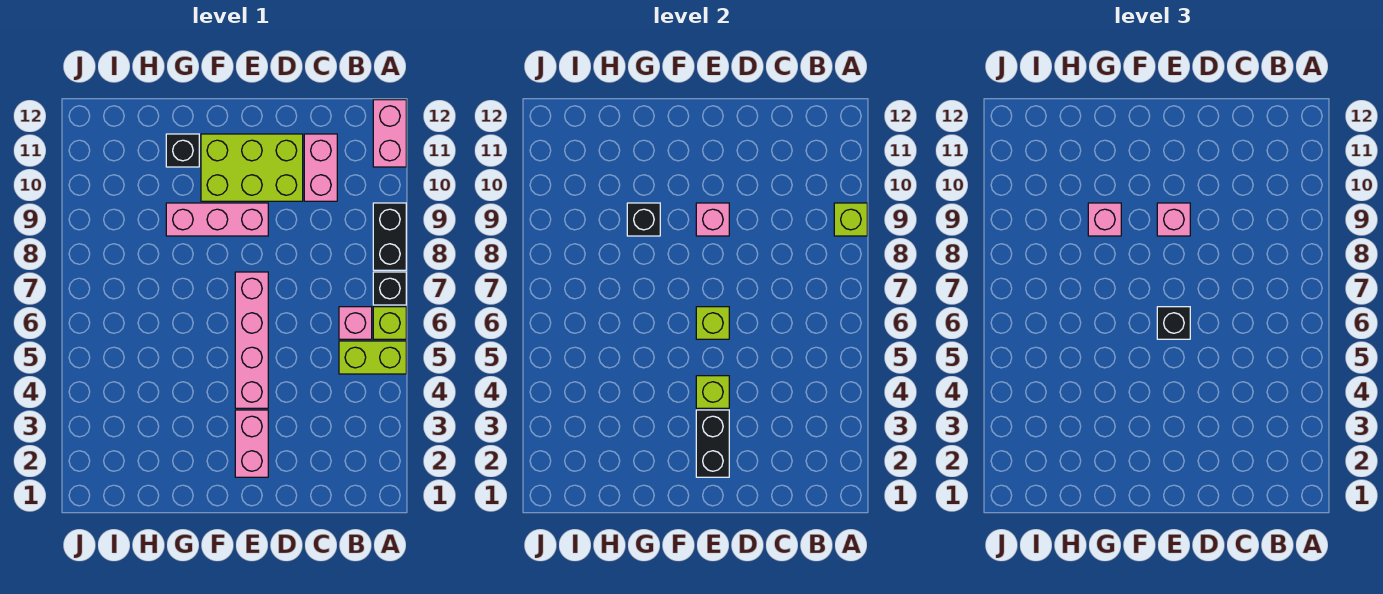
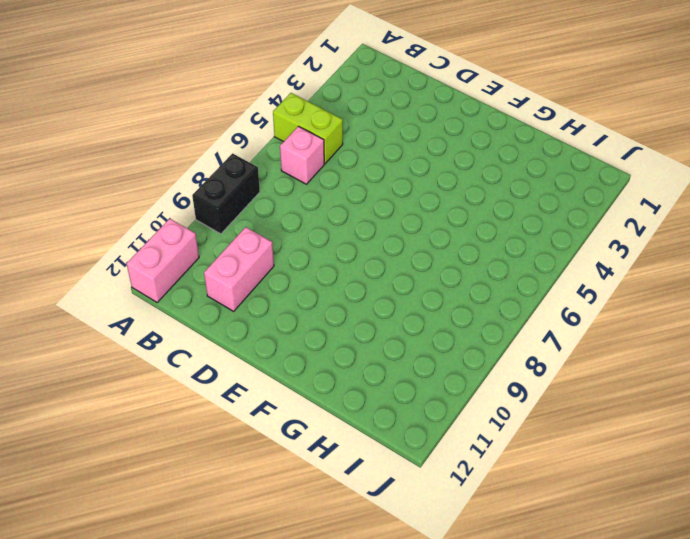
none -> lime brick A6 level 1
none -> black brick A7 level 1
none -> lime brick D10:F11 level 1

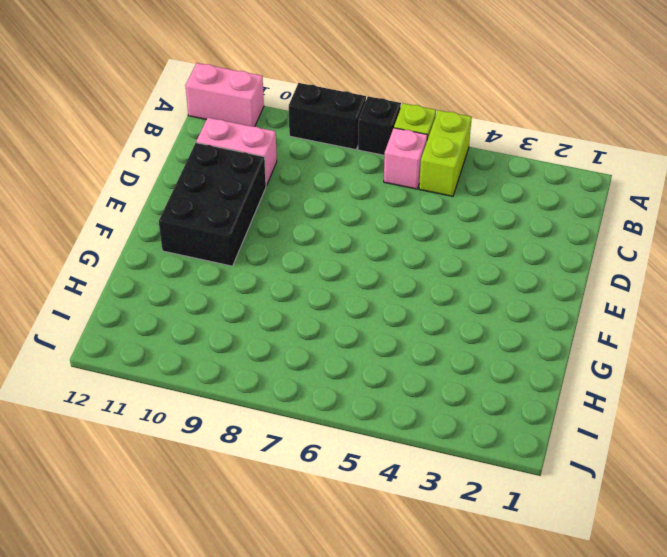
black brick D10:F11 level 1 -> lime brick D10:F11 level 1
none -> pink brick E2:E3 level 1
none -> pink brick E4:E7 level 1
none -> pink brick E9:G9 level 1

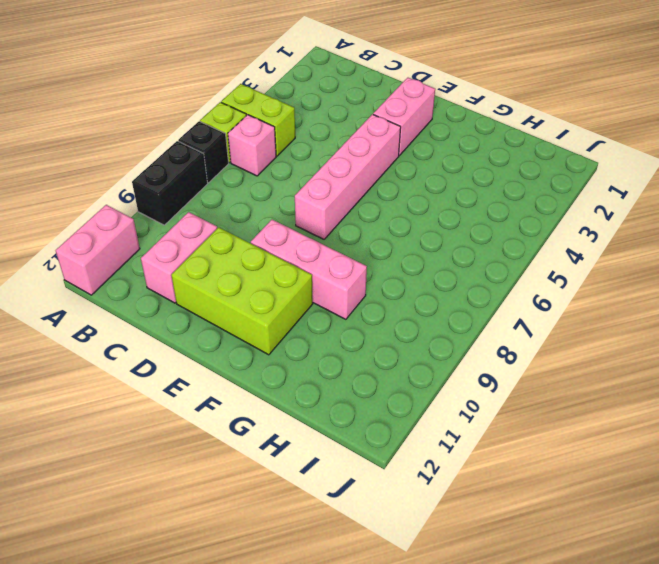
none -> black brick G11 level 1
none -> lime brick A9 level 2
none -> black brick E2:E3 level 2

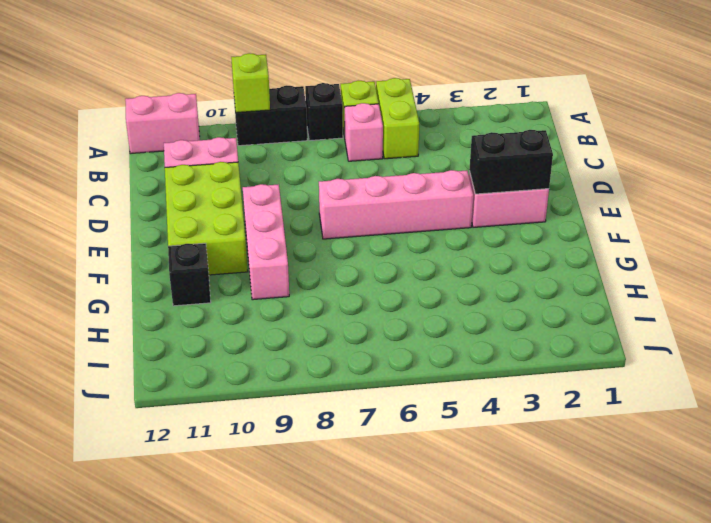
none -> lime brick E4 level 2
none -> lime brick E6 level 2
none -> pink brick E9 level 2

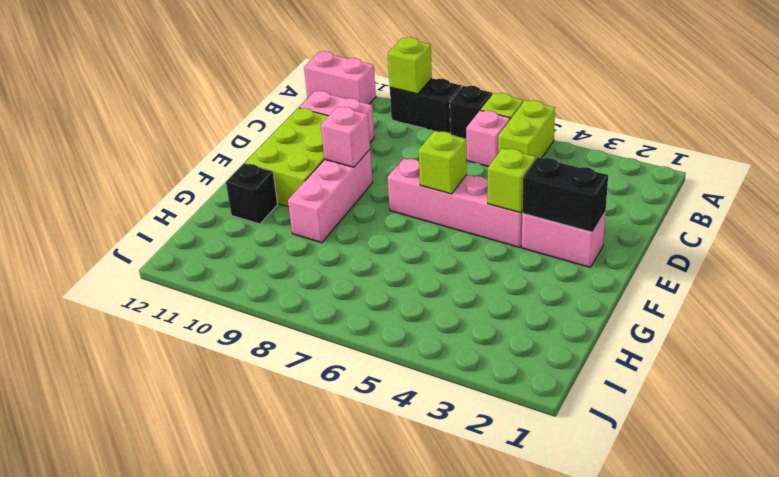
none -> black brick G9 level 2
none -> black brick E6 level 3
none -> pink brick E9 level 3

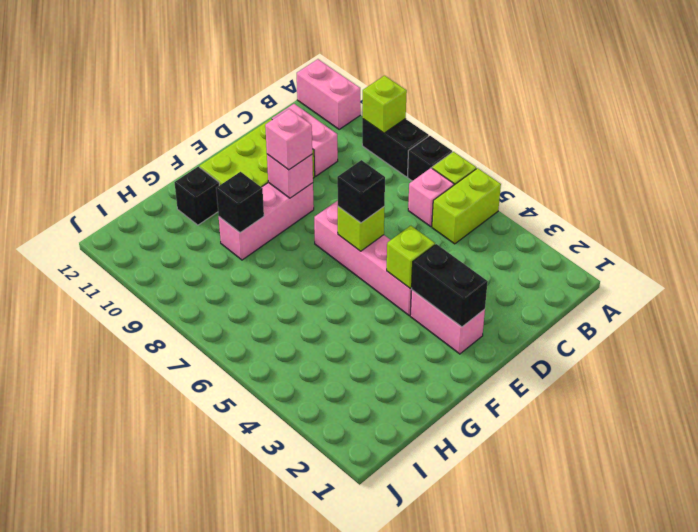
none -> pink brick G9 level 3

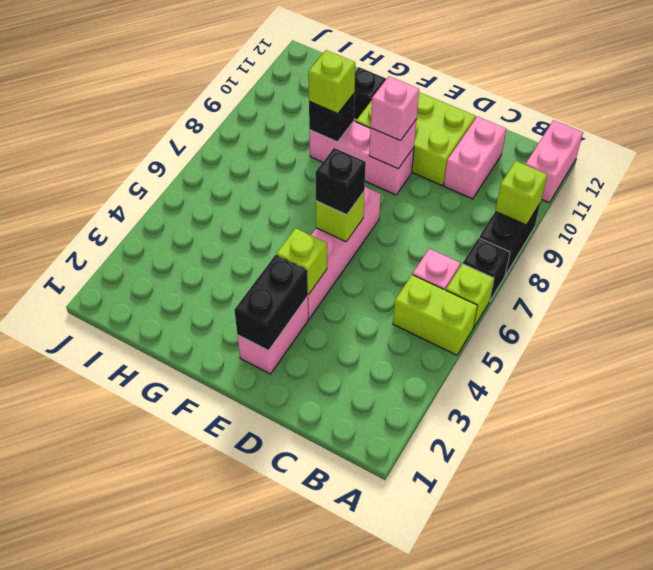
lime brick G9 level 3 -> pink brick G9 level 3

